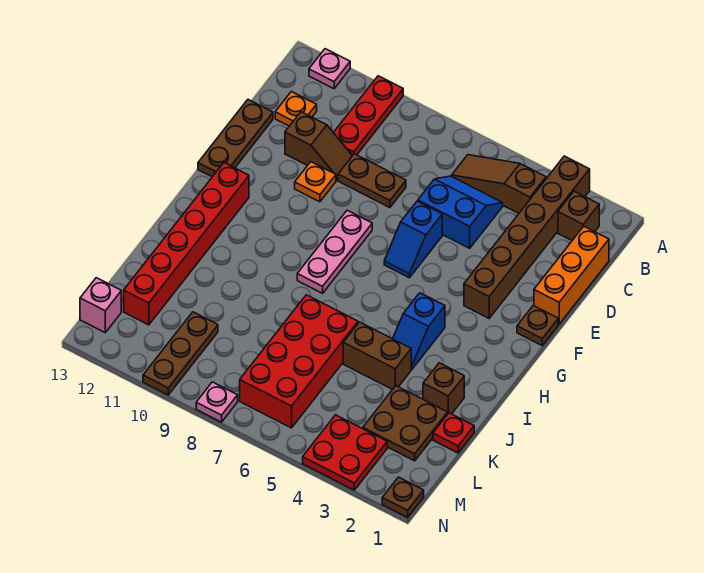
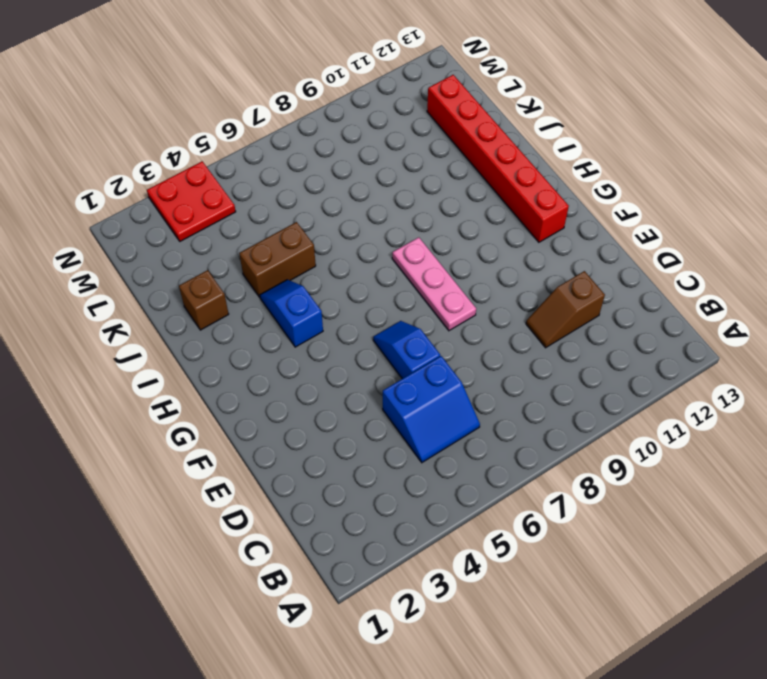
none -> brown brick A3:F3 level 1
none -> red plate A10:C10 level 1
none -> pink plate A12 level 1

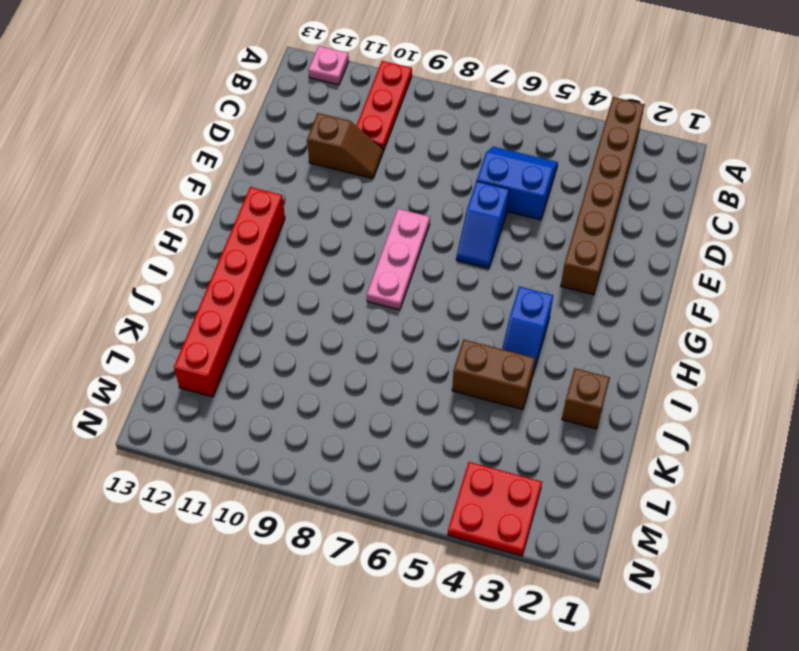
none -> brown brick B2 level 1
none -> brown slope B4:B6 level 1 top 4
none -> orange brick C1:E1 level 1

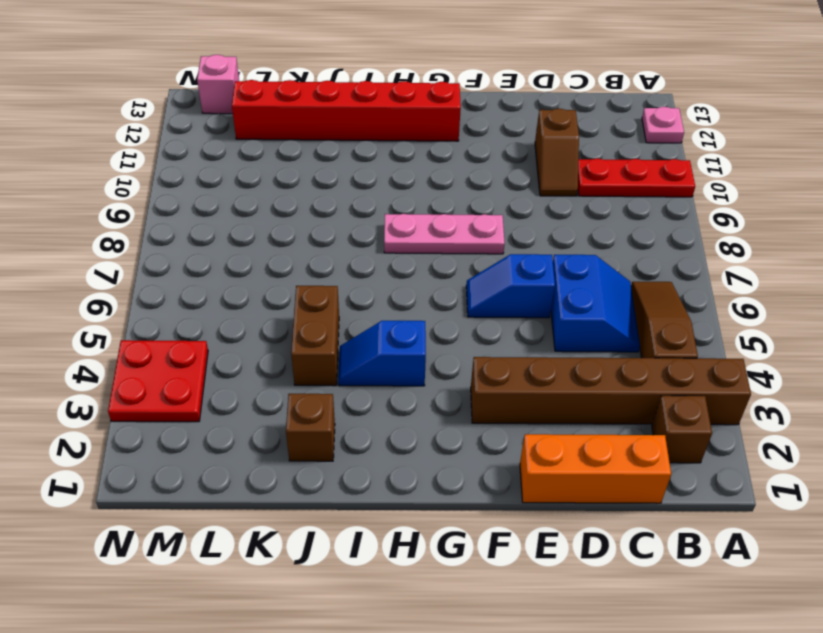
none -> orange plate C12 level 1
none -> brown plate D8:D9 level 1
none -> brown plate D13:F13 level 1

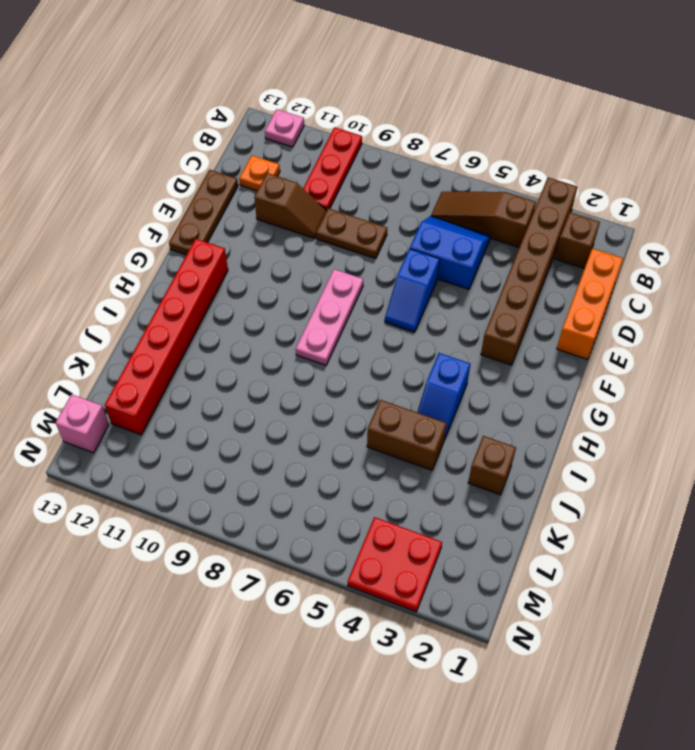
none -> orange plate E10 level 1
none -> brown plate F1 level 1
none -> red brick J6:M7 level 1

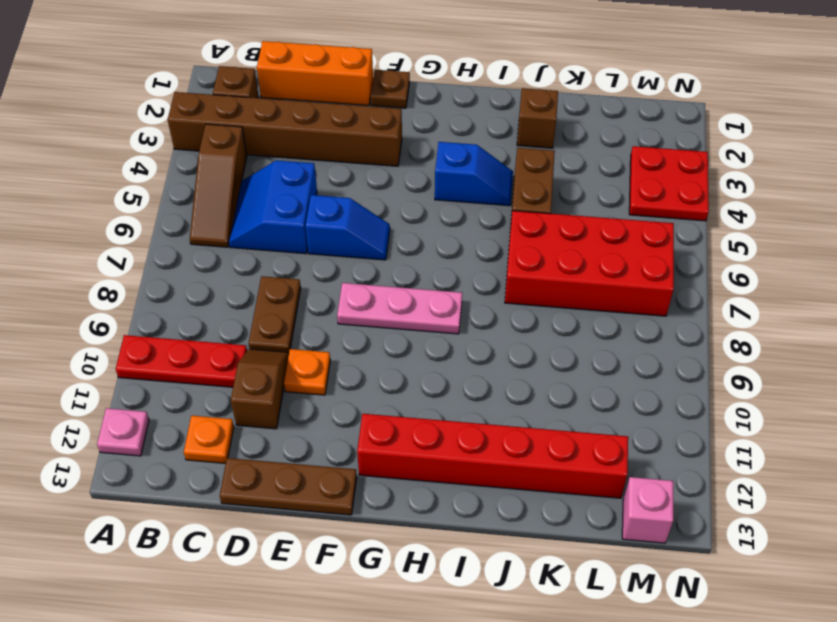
none -> red plate K1 level 1
none -> brown plate K2:L3 level 1
none -> brown plate L10:N10 level 1

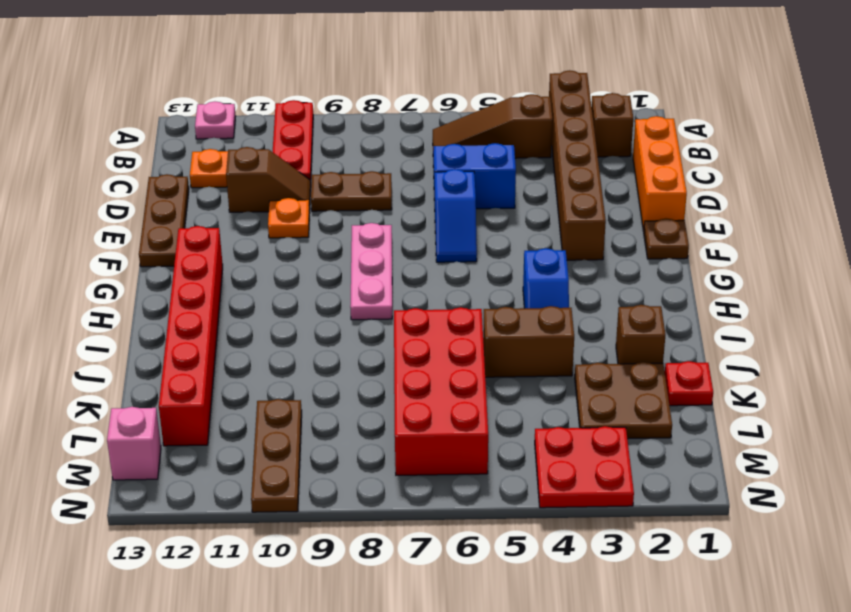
none -> brown plate N1 level 1
none -> pink plate N8 level 1

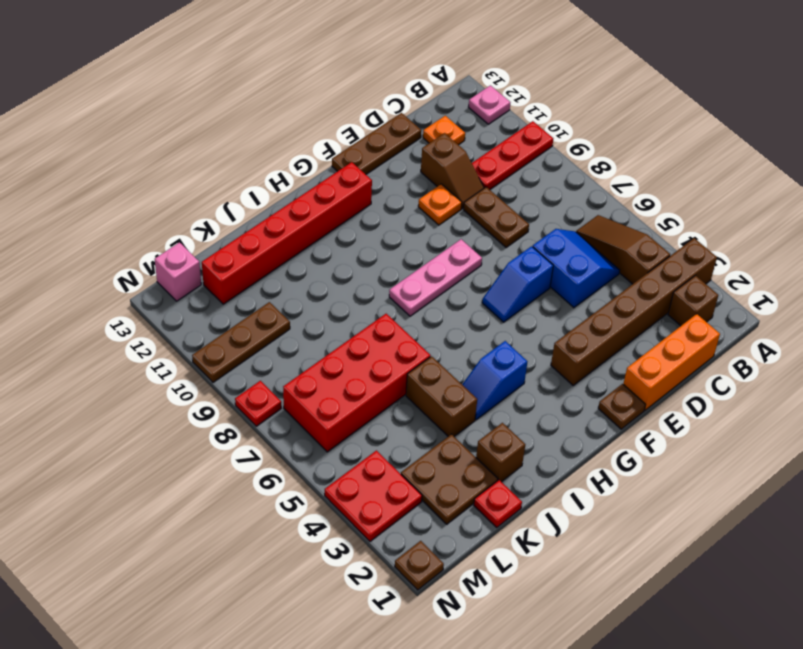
red plate N8 level 1 -> pink plate N8 level 1

